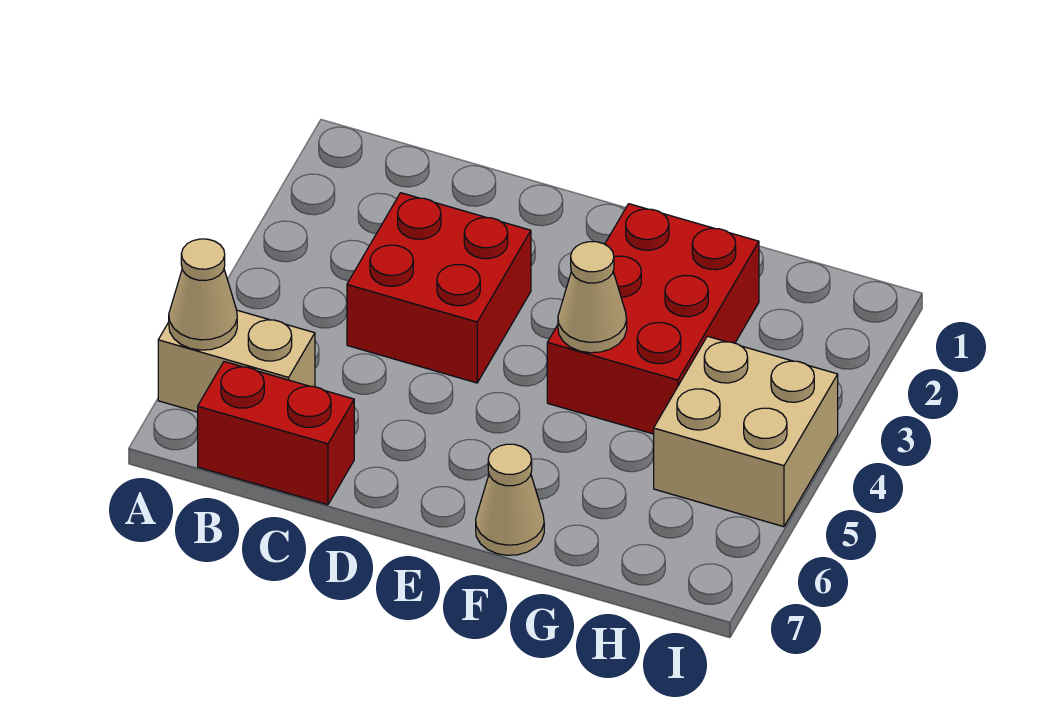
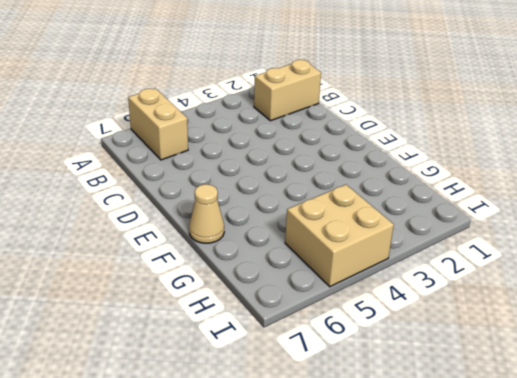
tan brick B1:B2 level 1 -> none
none -> red brick B7:C7 level 1
none -> red brick C3:D4 level 1

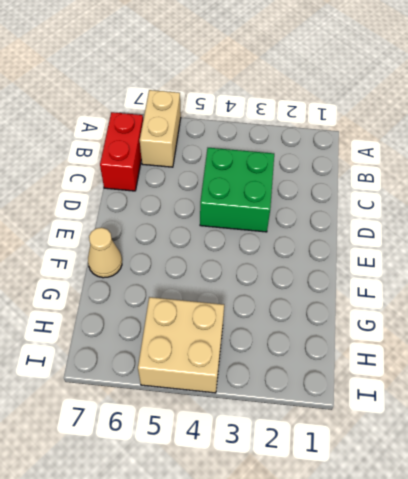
green brick C3:D4 level 1 -> red brick C3:D4 level 1
none -> red brick F2:G4 level 1
none -> tan cone A6 level 2

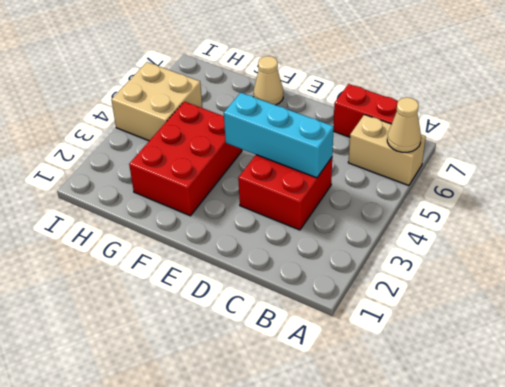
cyan brick C4:E4 level 2 -> none
none -> tan cone F4 level 2

